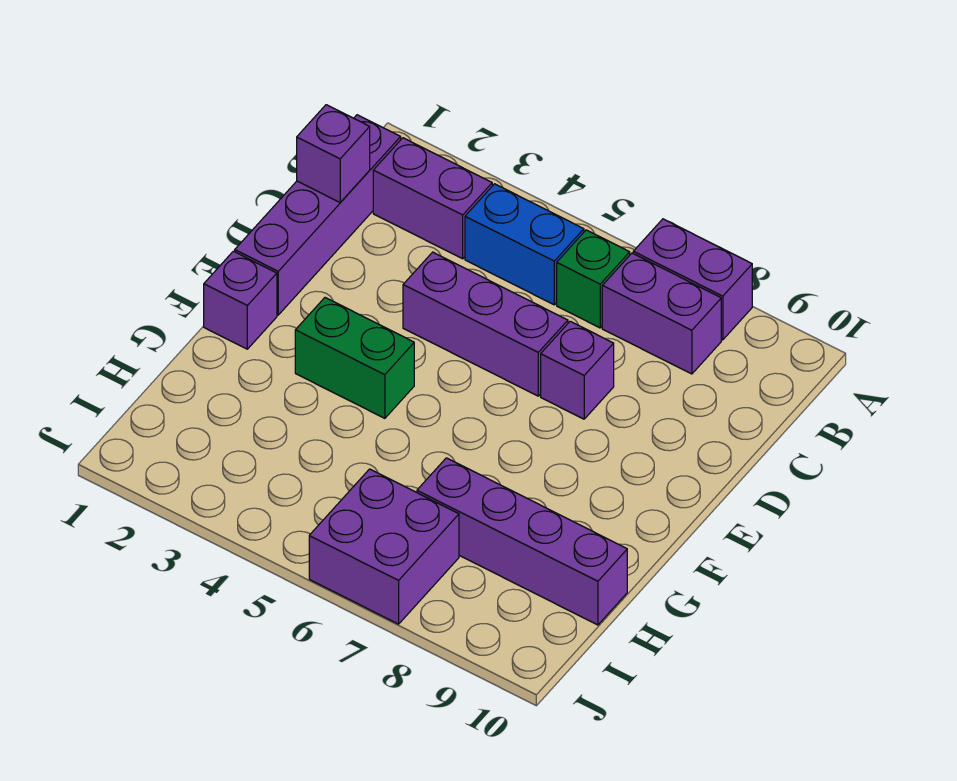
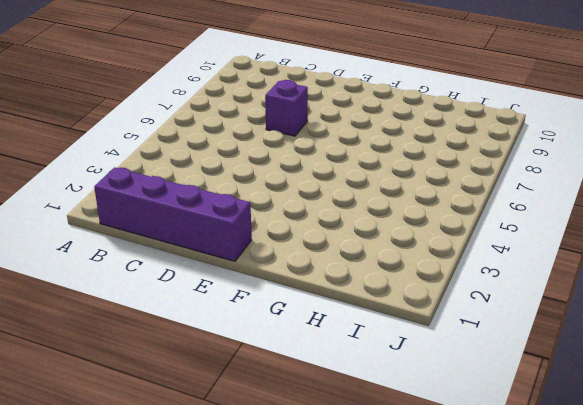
none -> purple brick A7:A8 level 1
none -> purple brick B2:B3 level 1
none -> blue brick B4:B5 level 1

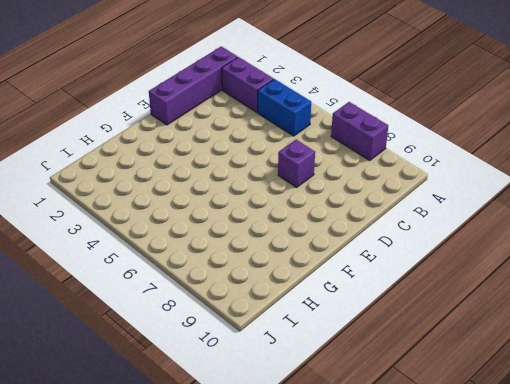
none -> green brick B6 level 1
none -> purple brick B7:B8 level 1
none -> purple brick D4:D6 level 1

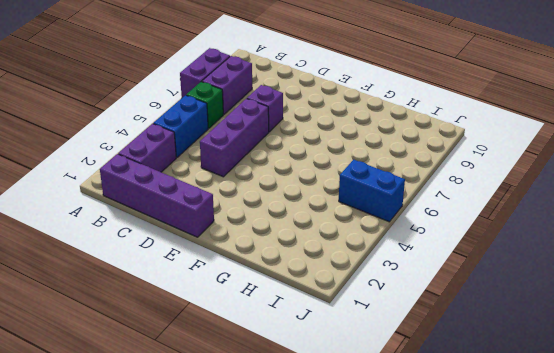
blue brick I5:J5 level 1 -> none
none -> purple brick F1 level 1
none -> green brick F3:F4 level 1
none -> purple brick H7:H10 level 1

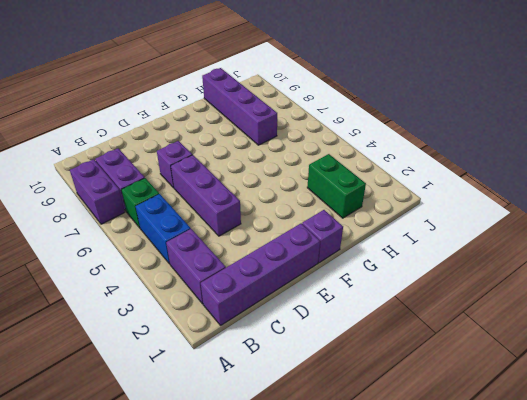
green brick H2:H3 level 1 -> green brick F3:F4 level 1
none -> purple brick I6:J7 level 1
none -> purple brick C1 level 2

